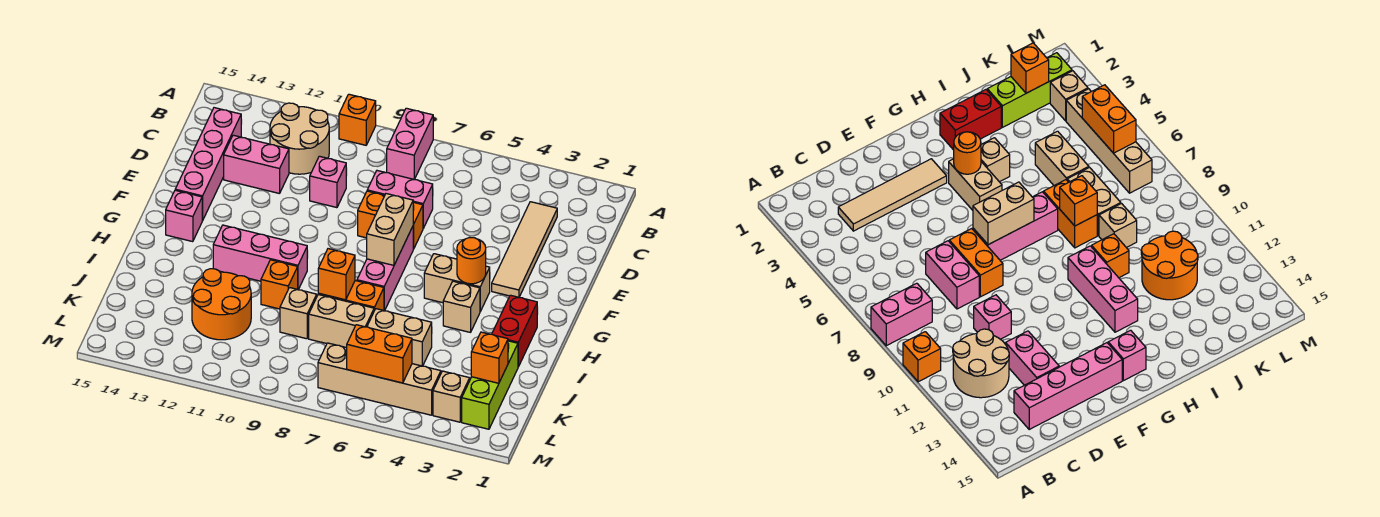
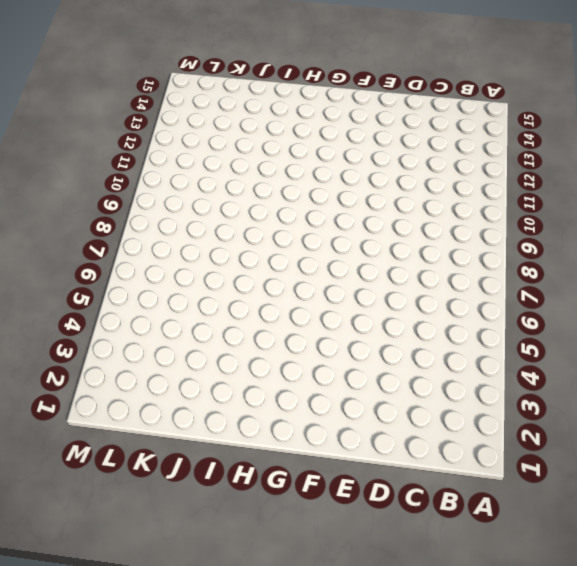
none -> pink brick A8:B8 level 1
none -> orange brick A10 level 1
none -> tan round brick B11:C12 level 1

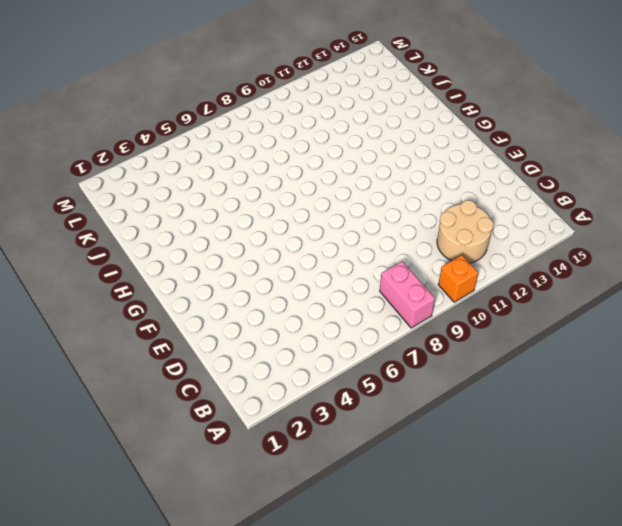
none -> tan tile C3:F3 level 1
none -> pink brick C14:F14 level 1
none -> pink brick D7:D8 level 1

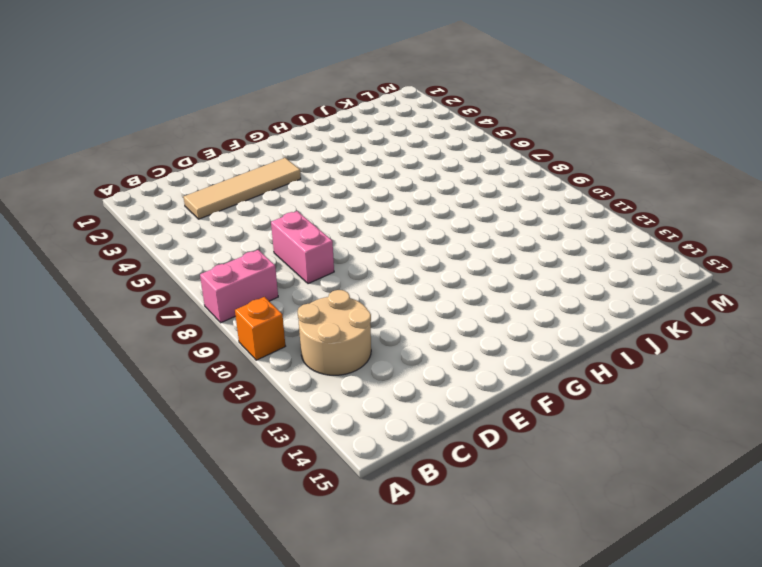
none -> pink brick C14:F14 level 1
none -> pink brick D10 level 1
none -> pink brick D12:D13 level 1

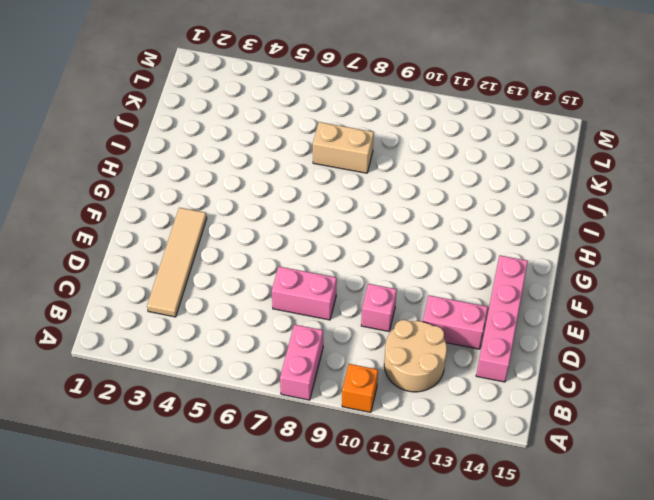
none -> orange brick E7:E8 level 1
none -> pink brick F7:H7 level 1
none -> tan brick G4:G5 level 1

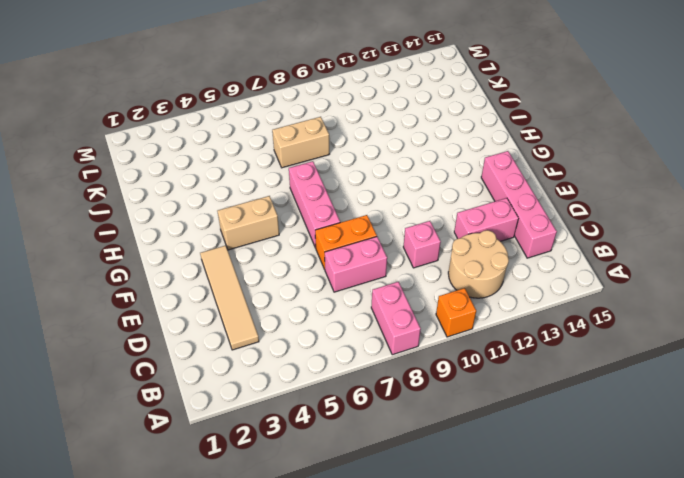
none -> pink brick G14 level 1
none -> red brick H2:I2 level 1
none -> tan brick H4 level 1

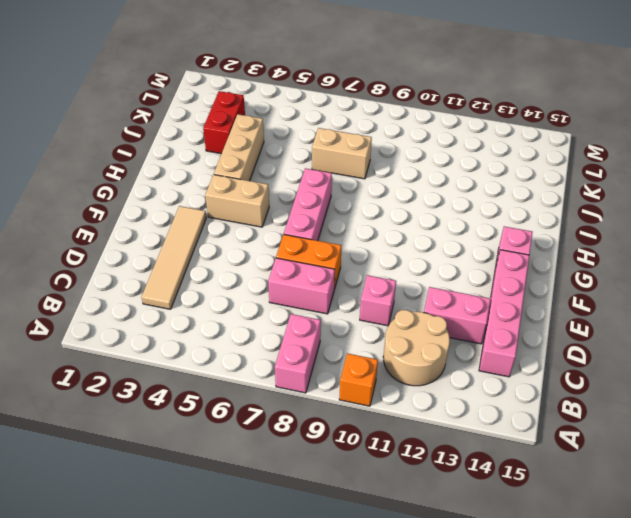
tan brick H4:J4 level 1 -> tan brick H4 level 1
red brick J3:K3 level 1 -> red brick H2:I2 level 1
none -> pink brick H10:H12 level 1
none -> orange brick I7:I8 level 1
none -> orange brick I10 level 1

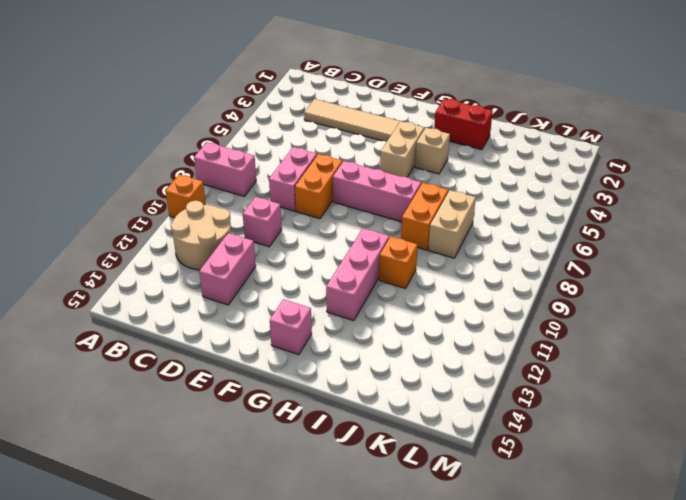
none -> pink brick C14:F14 level 1
none -> lime brick J2:L2 level 1
none -> tan brick J5:J6 level 1

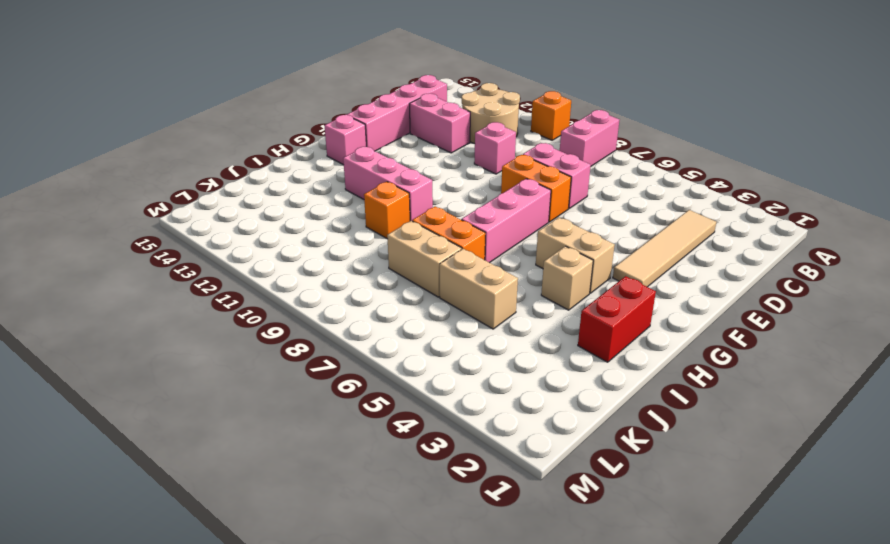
none -> lime brick J2:L2 level 1
none -> tan brick J9 level 1
none -> orange round brick J11:K12 level 1

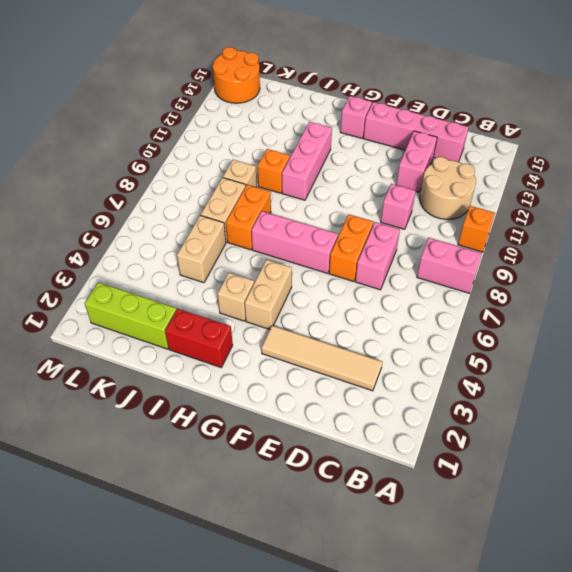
orange round brick L14:M15 level 1 -> orange round brick J11:K12 level 1
none -> tan brick L3 level 1
none -> tan brick L4:L7 level 1
none -> tan brick F7:G7 level 2

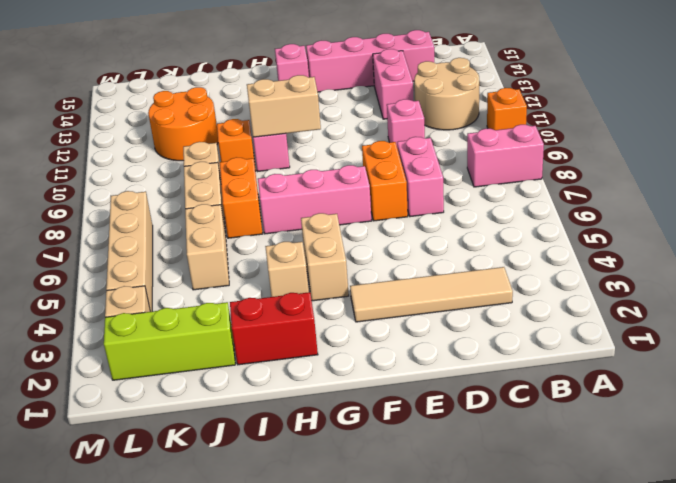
tan brick G10:H10 level 2 -> tan brick F7:G7 level 2
none -> orange round brick G4 level 2
none -> orange brick I8 level 2
none -> orange brick K2 level 2

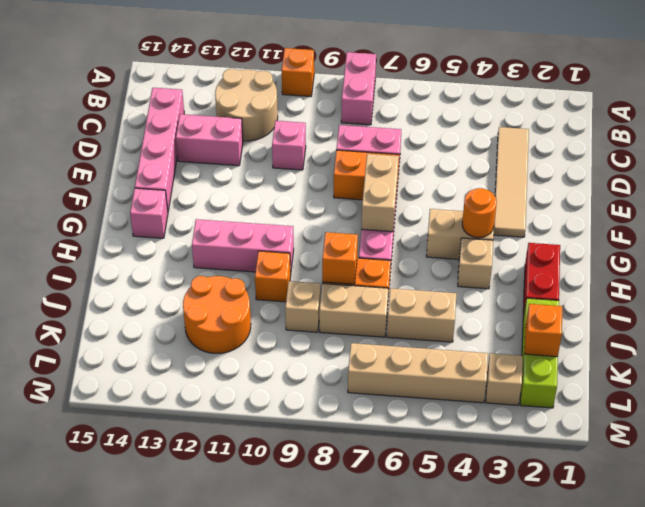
none -> orange brick L5:L6 level 2

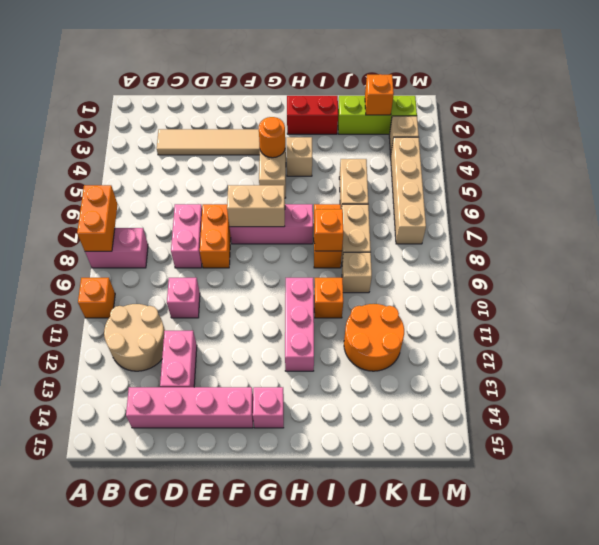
orange brick A7:A8 level 2 -> orange brick L5:L6 level 2

